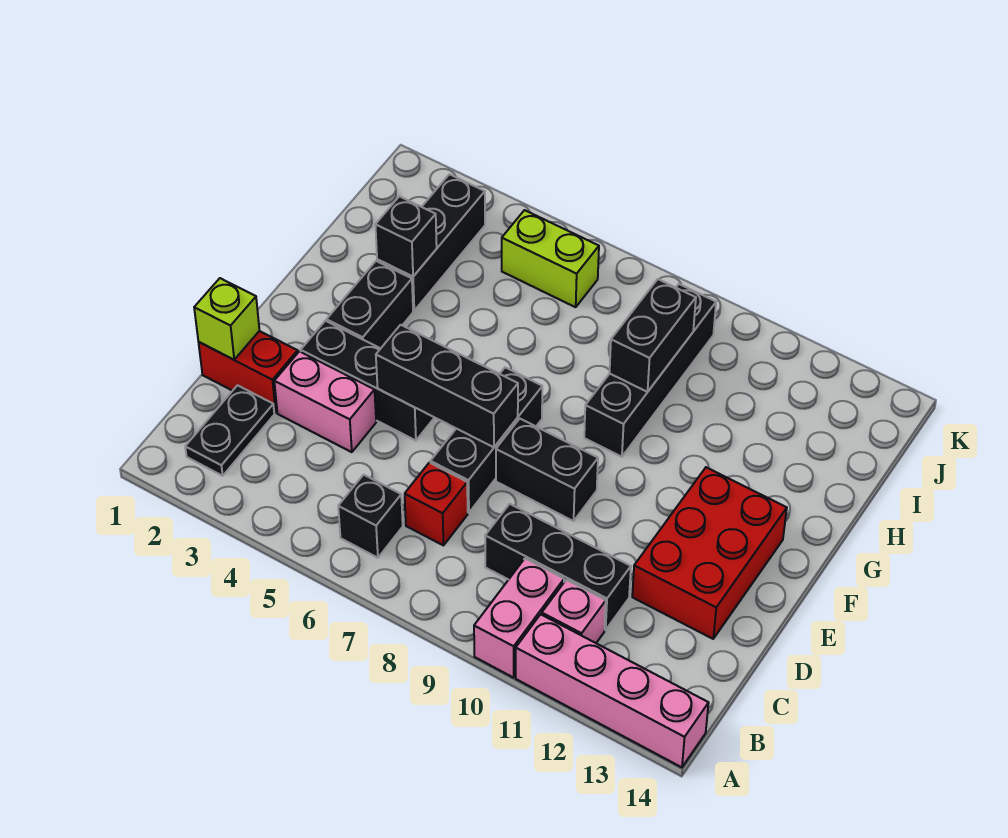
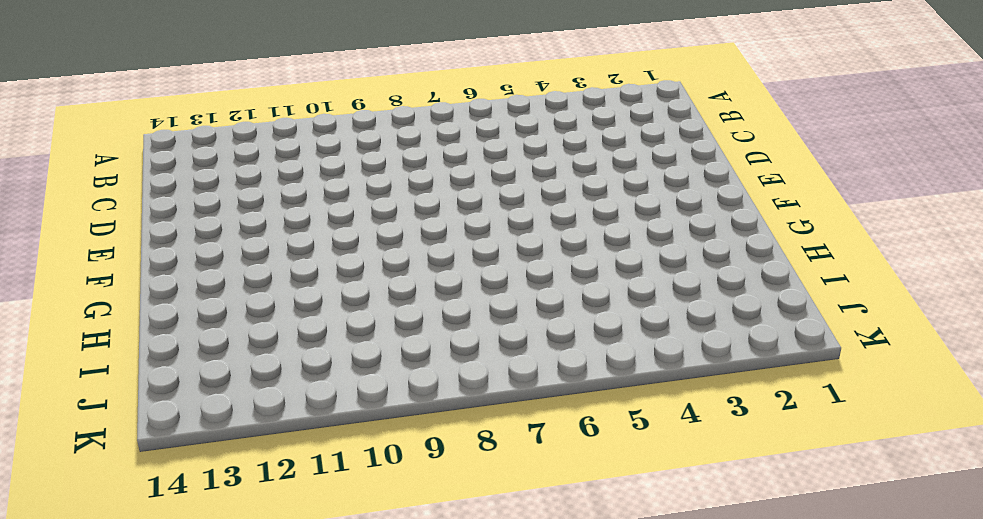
none -> pink brick A10:B10 level 1
none -> pink brick A11:A14 level 1
none -> black plate B2:C2 level 1

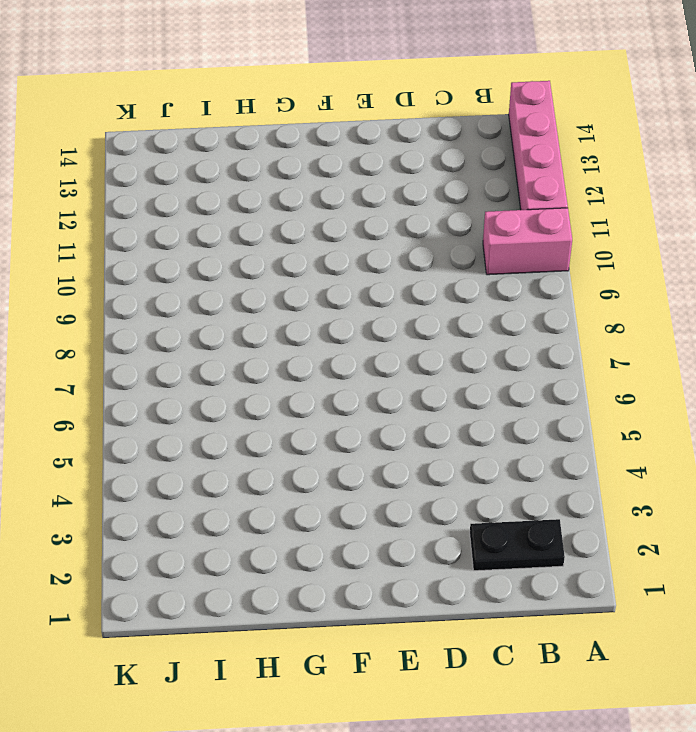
none -> black brick B6 level 1
none -> pink brick B11 level 1
none -> red brick C7 level 1

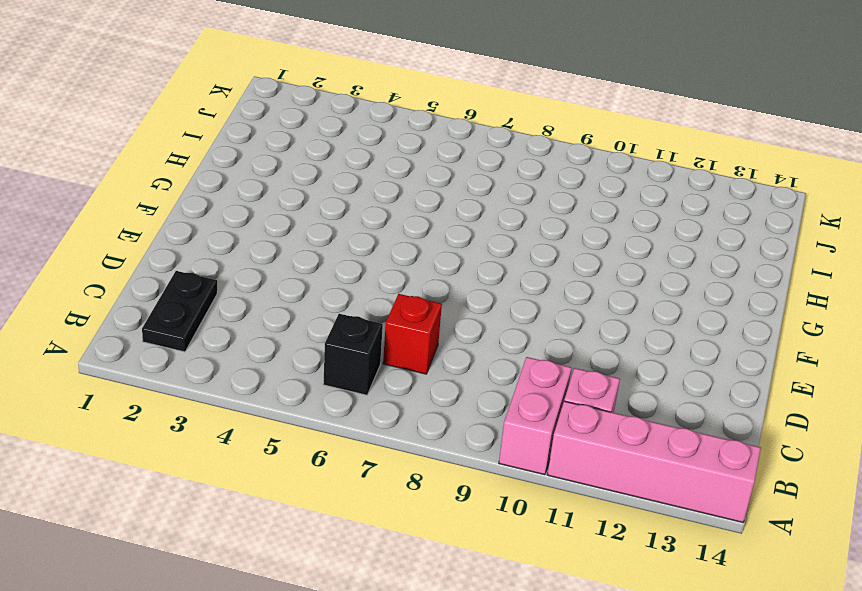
none -> black brick C9:C11 level 1
none -> red brick D1:D2 level 1
none -> pink brick D3:D4 level 1

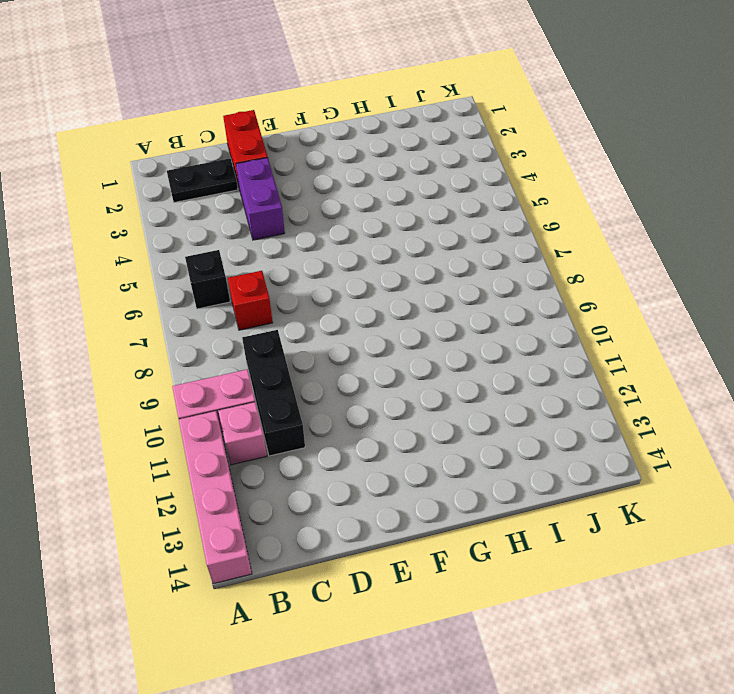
purple brick D3:D4 level 1 -> pink brick D3:D4 level 1
none -> black brick D7:F7 level 1
none -> red brick D12:F13 level 1
none -> black brick E3:E5 level 1

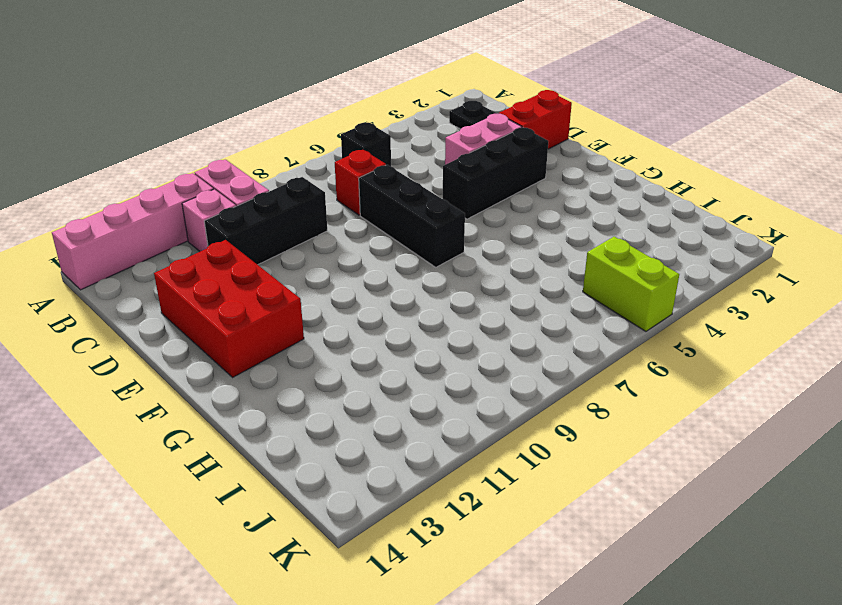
lime brick J5:K5 level 1 -> lime brick J5:J6 level 1
none -> black brick E8:E9 level 1
none -> black brick F3:G3 level 1
none -> black brick G9:J9 level 1

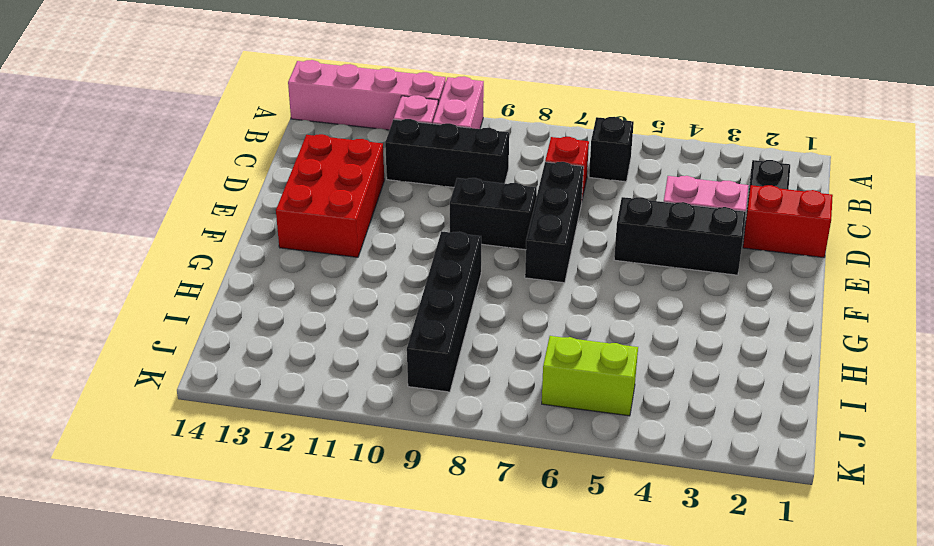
none -> black brick F3:G3 level 1
none -> black brick H3:J3 level 1
none -> lime brick D1 level 2

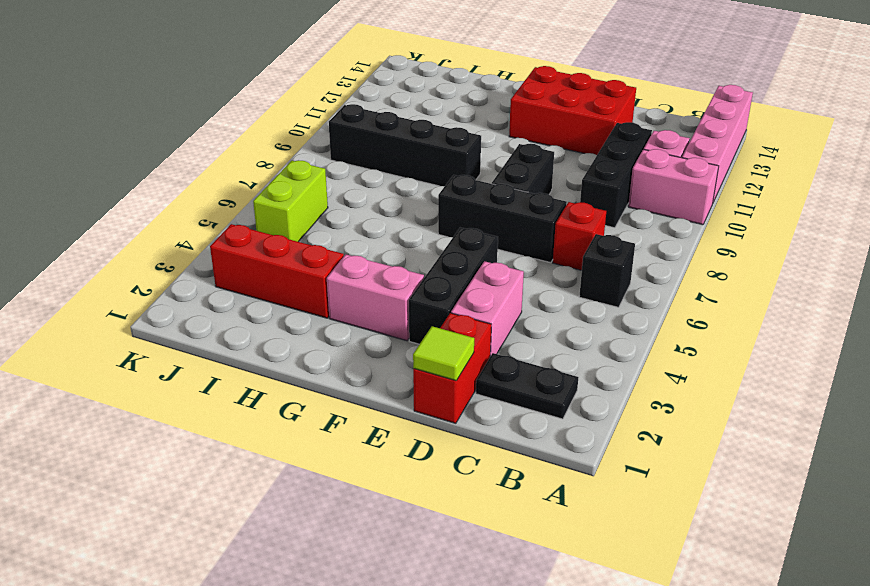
lime tile D1 level 2 -> lime brick D1 level 2
pink brick F3:G3 level 1 -> black brick F3:G3 level 1
red brick H3:J3 level 1 -> black brick H3:J3 level 1
none -> black brick E5:E7 level 2
none -> black brick H3 level 2
none -> black brick H9:I9 level 2

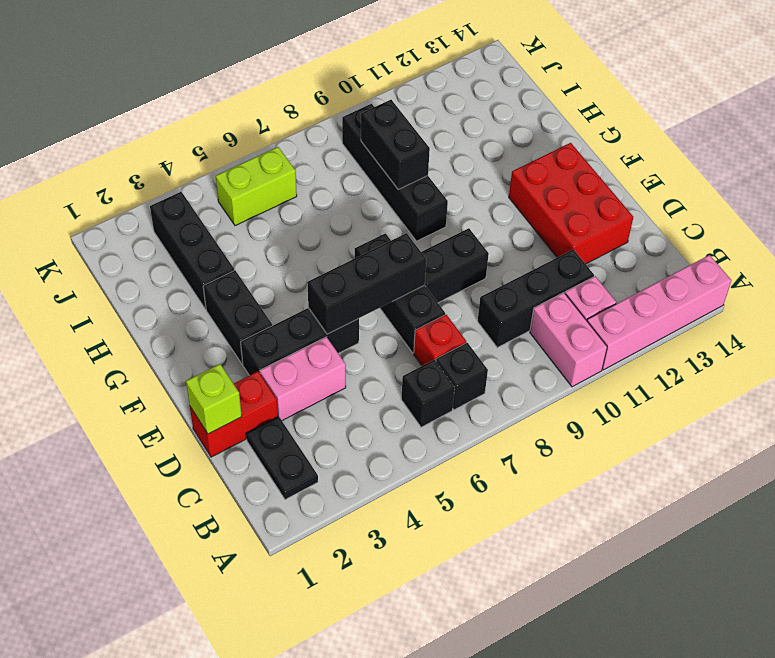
black brick B7 level 1 -> black brick H3 level 2

